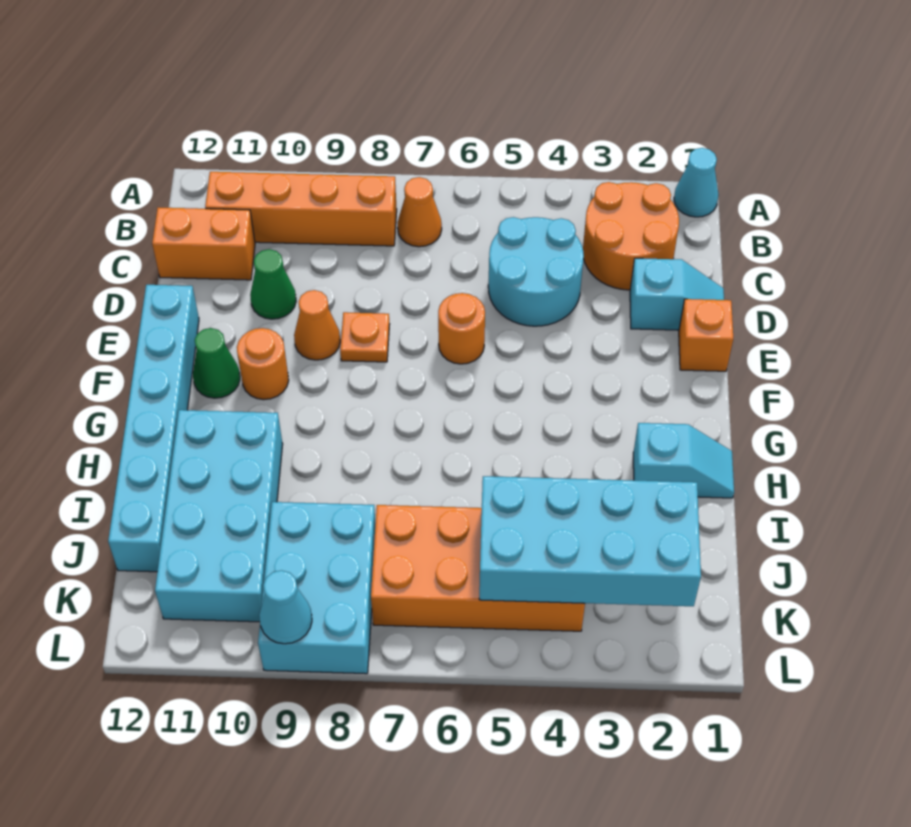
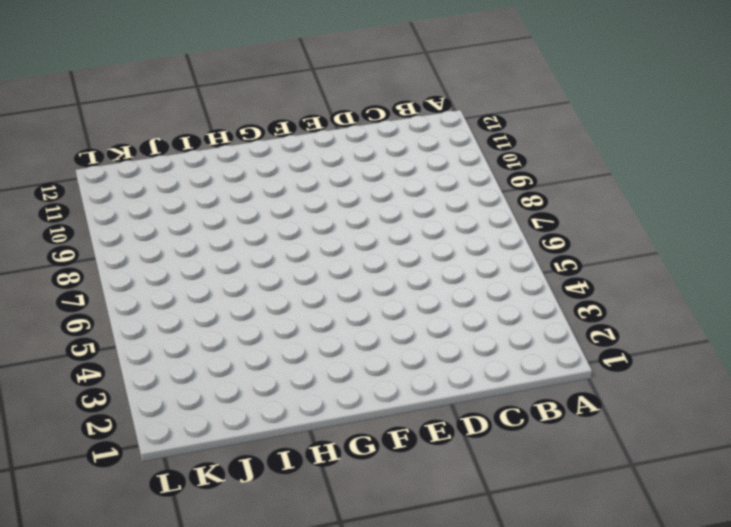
none -> cyan cone A1 level 1
none -> orange round brick B2:C3 level 1
none -> orange cone B7 level 1

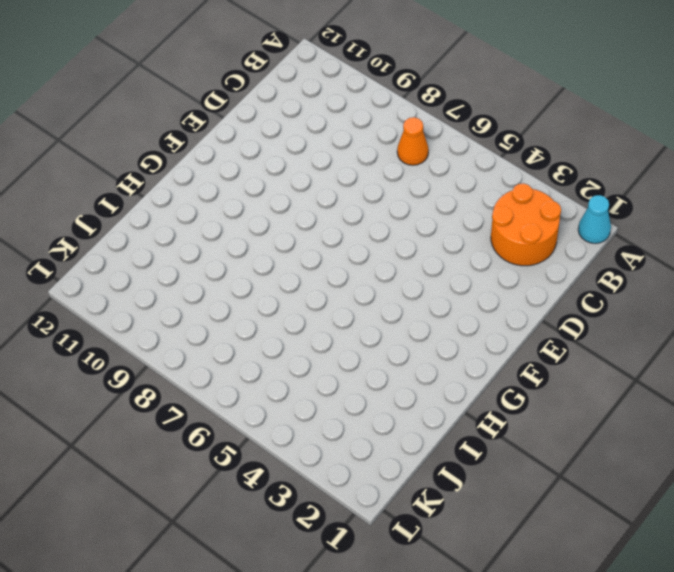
none -> orange brick B8:B11 level 1
none -> cyan round brick C4:D5 level 1
none -> orange brick C11:C12 level 1

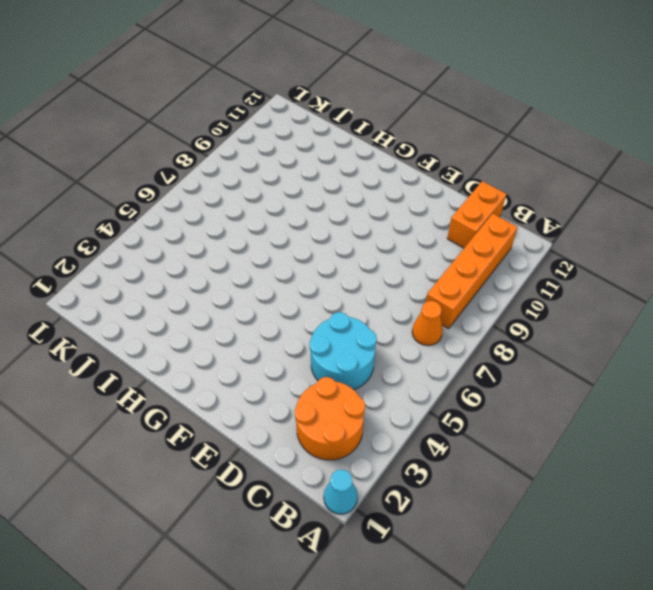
none -> cyan slope D1:D2 level 1 top 2
none -> green cone D10 level 1
none -> orange brick E1 level 1

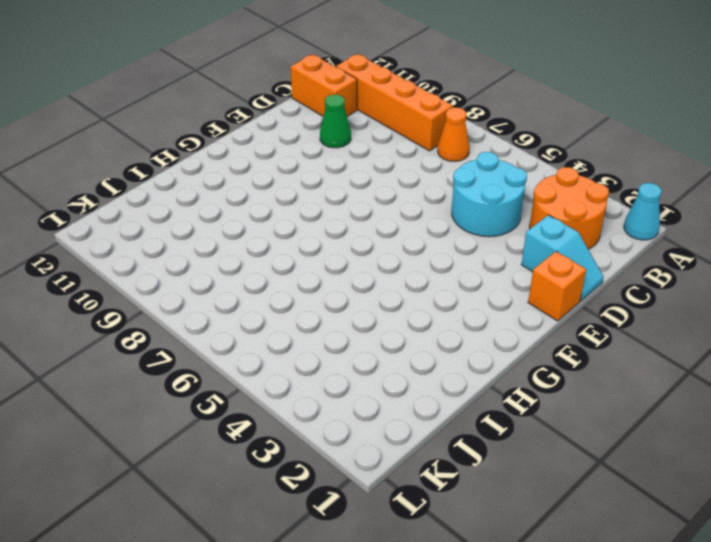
none -> orange round brick E6 level 1
none -> orange plate E8 level 1
none -> orange cone E9 level 1

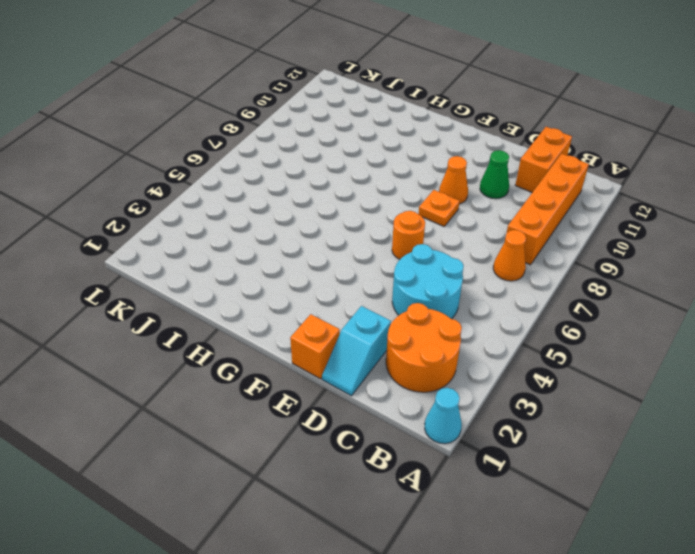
none -> cyan brick E12:J12 level 1
none -> orange round brick F10 level 1
none -> green cone F11 level 1

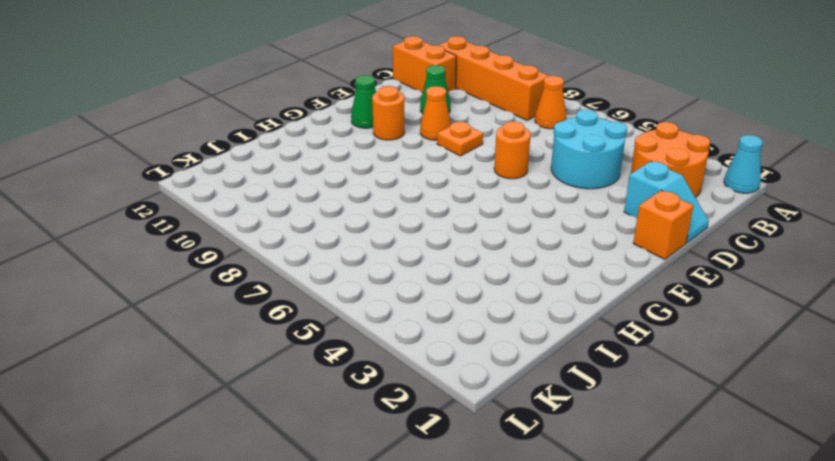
none -> cyan brick E12:J12 level 1
none -> cyan slope H1:H2 level 1 top 2
none -> cyan brick H10:K11 level 1

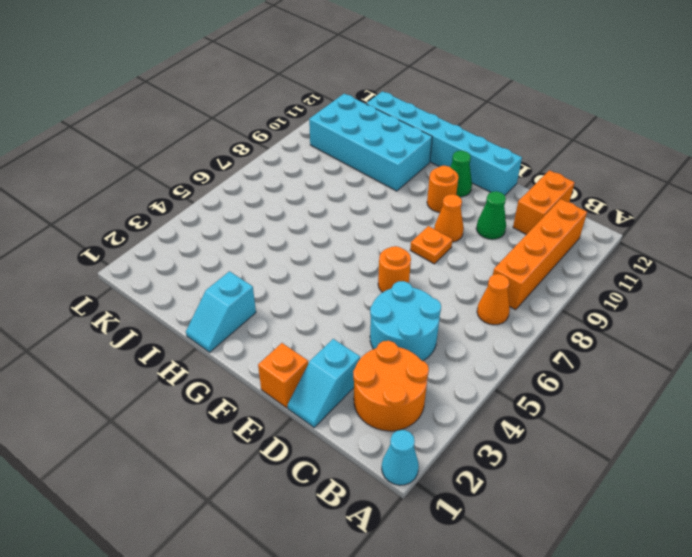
none -> orange brick J4:K7 level 1
none -> cyan brick J8:L9 level 1
none -> cyan brick J2:K5 level 2

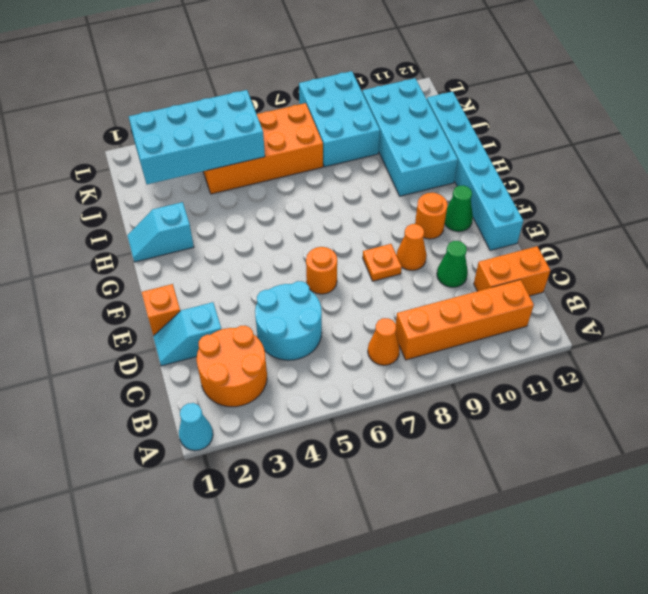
none -> cyan cone L9 level 2

